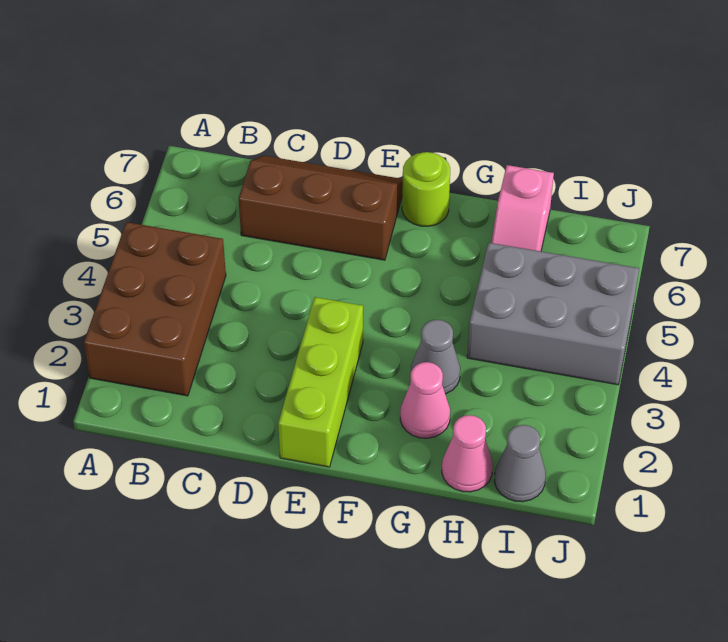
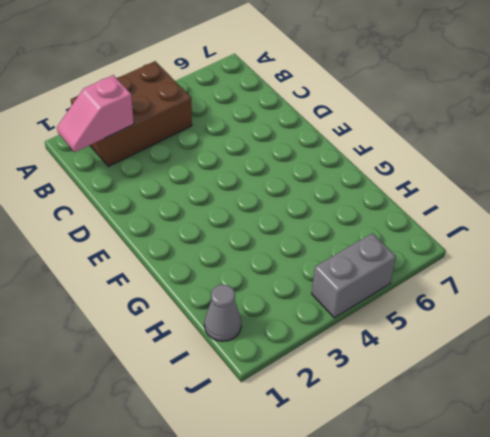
pink slope B1:B2 level 2 top 2 -> pink slope H6:H7 level 1 top 7
grey brick J4:J5 level 1 -> grey brick H4:J5 level 1
none -> brown slope C6:E7 level 1 top 6
none -> lime brick E1:E3 level 1

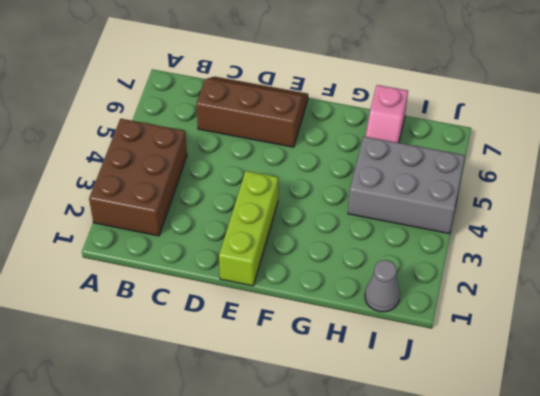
none -> lime round brick F7 level 1
none -> pink cone G2 level 1

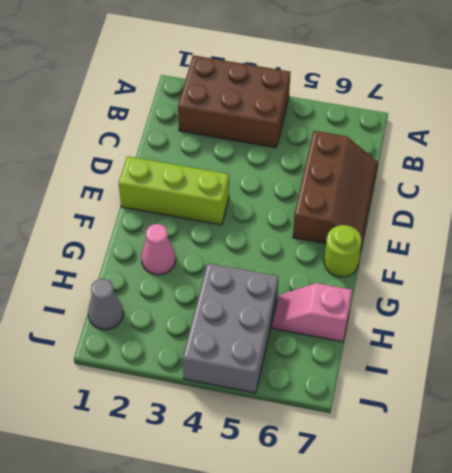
none -> grey cone G3 level 1
none -> pink cone H1 level 1

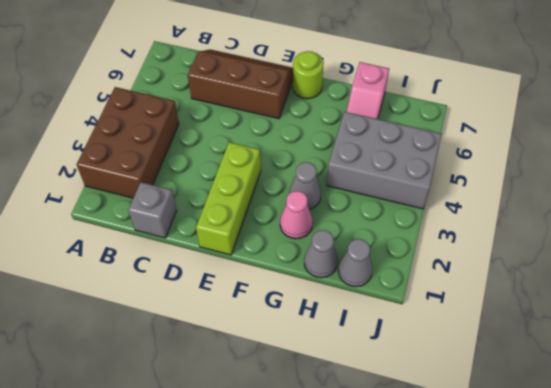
grey brick C1 level 1 -> none
grey cone H1 level 1 -> pink cone H1 level 1

